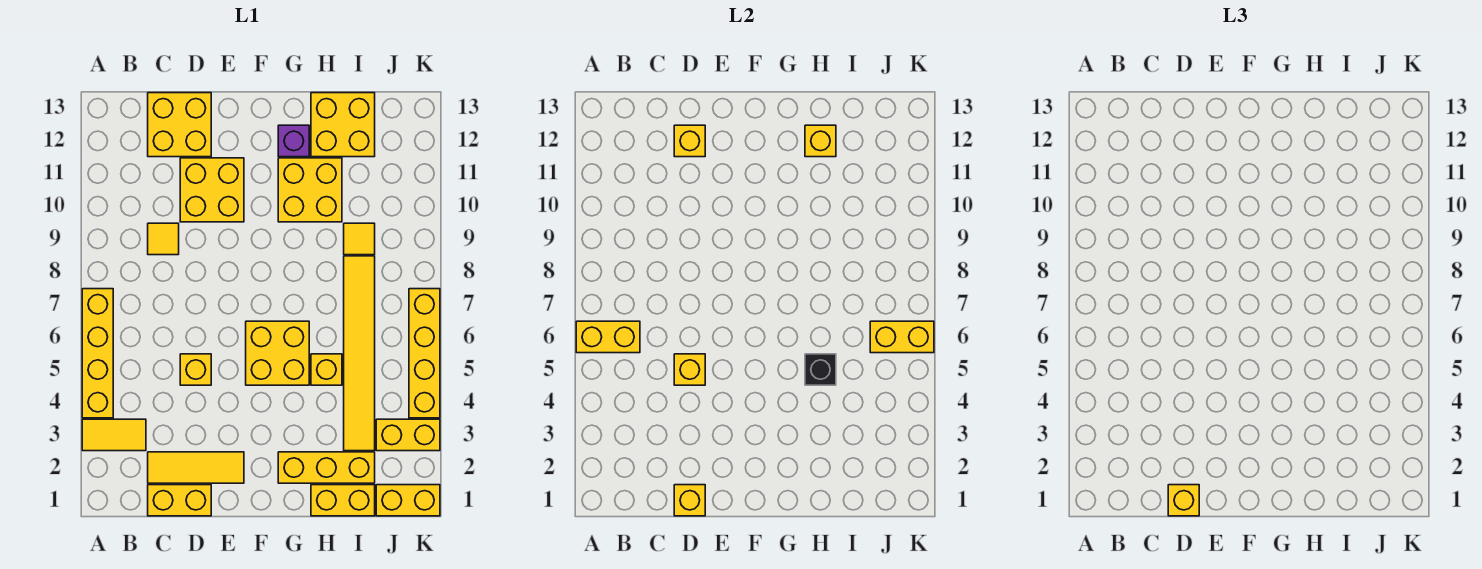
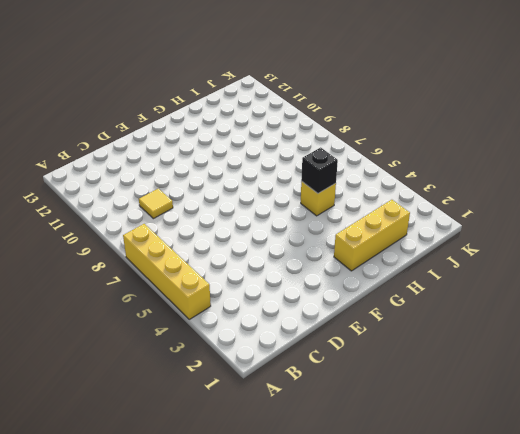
none -> yellow tile A3:B3 level 1
none -> yellow brick C1:D1 level 1
none -> yellow tile C2:E2 level 1

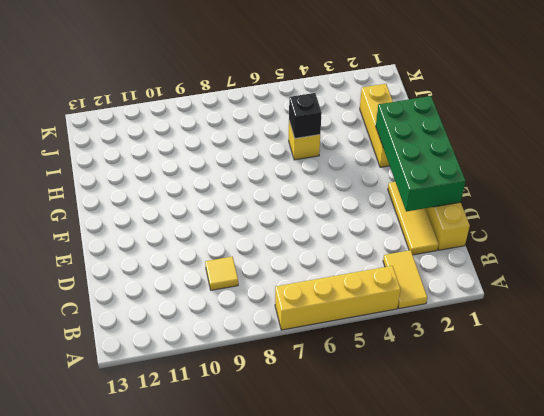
green brick D1:G2 level 2 -> yellow brick D1 level 2
none -> yellow brick C12:D13 level 1
none -> yellow brick D5 level 1
none -> yellow brick D10:E11 level 1

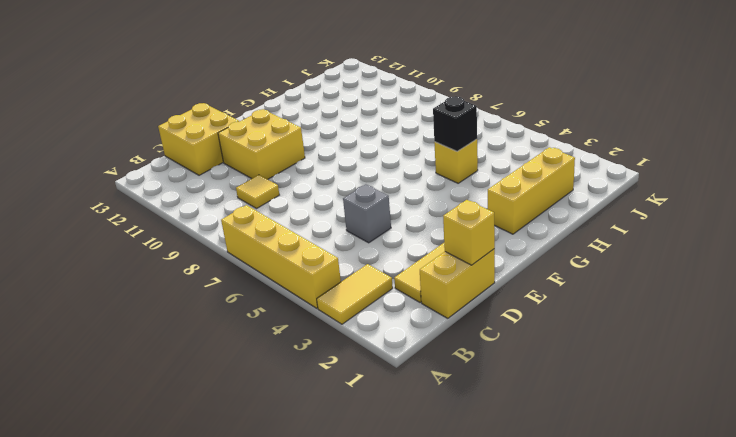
grey brick D5 level 1 -> yellow brick D5 level 1
none -> yellow brick F5:G6 level 1
none -> yellow brick G10:H11 level 1
none -> purple brick G12 level 1

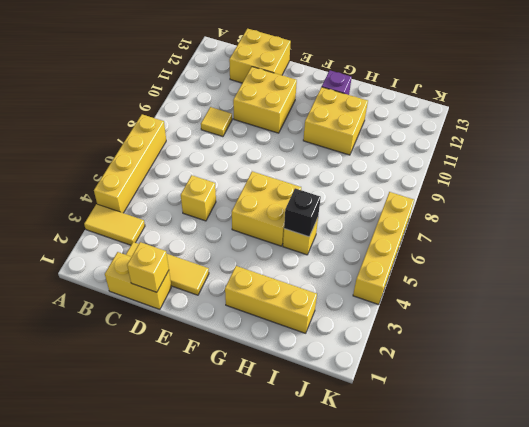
none -> yellow brick H1:I1 level 1
none -> yellow brick H12:I13 level 1
none -> yellow tile I3:I8 level 1

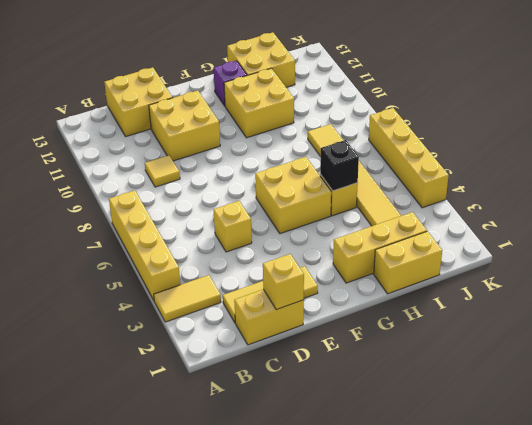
none -> yellow tile I9 level 1
none -> yellow brick J1:K1 level 1
none -> yellow brick J3:K3 level 1

